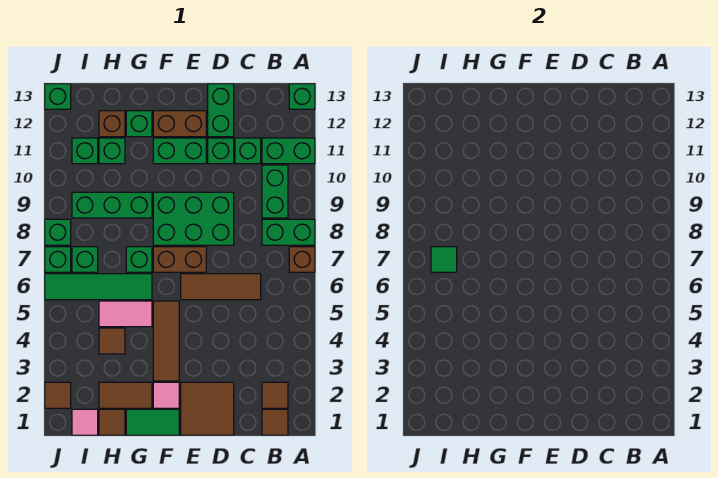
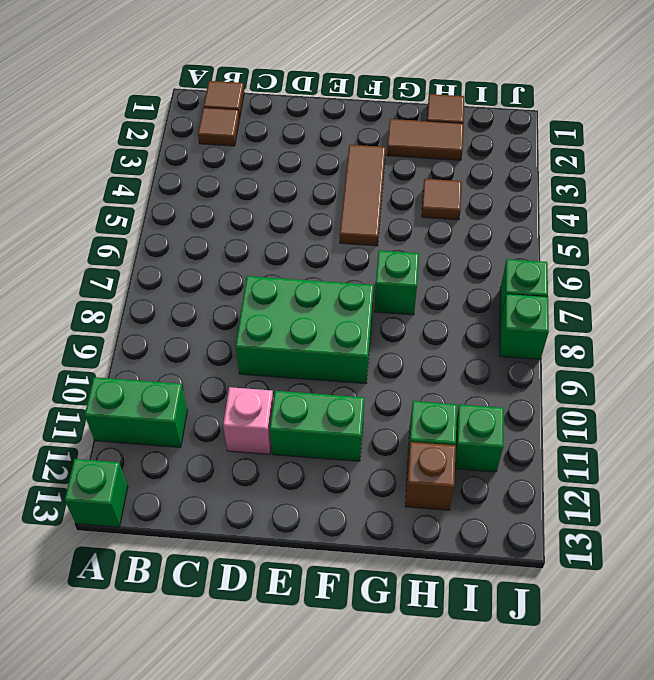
pink brick D11 level 1 -> green brick D11 level 1
none -> brown brick A7 level 1
none -> green brick A8:B8 level 1
none -> green brick B9:B10 level 1
none -> brown tile C6:E6 level 1

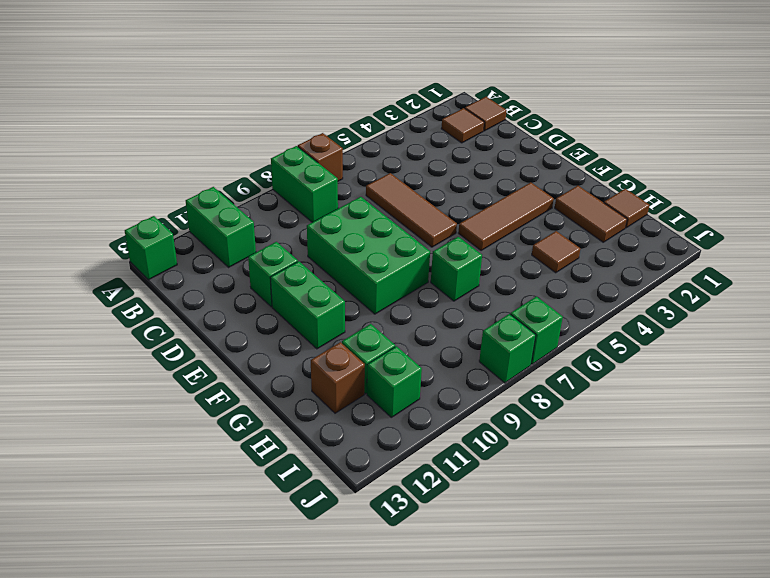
none -> green brick B9:B10 level 1
none -> green brick C11 level 1
none -> brown tile D1:E2 level 1
none -> green brick D12:D13 level 1

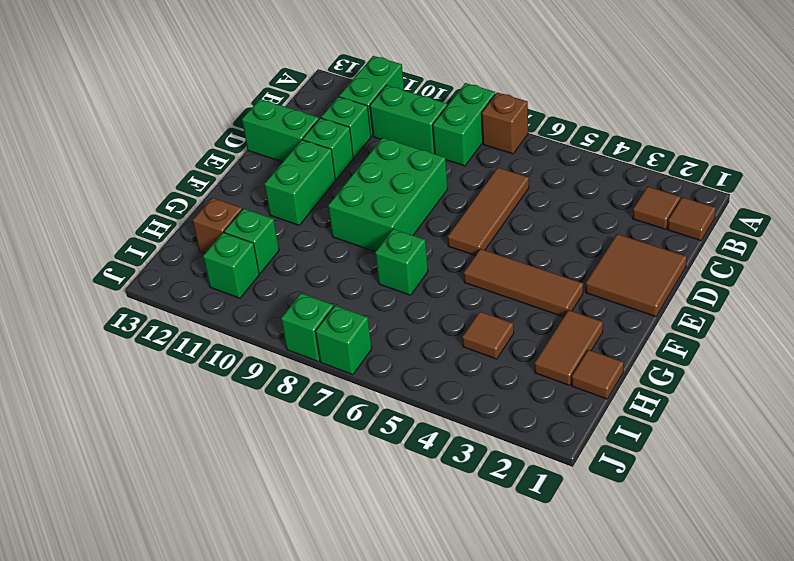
none -> green brick A13 level 1
none -> brown brick E7:F7 level 1
none -> brown brick E12:F12 level 1
none -> green tile F1:G1 level 1

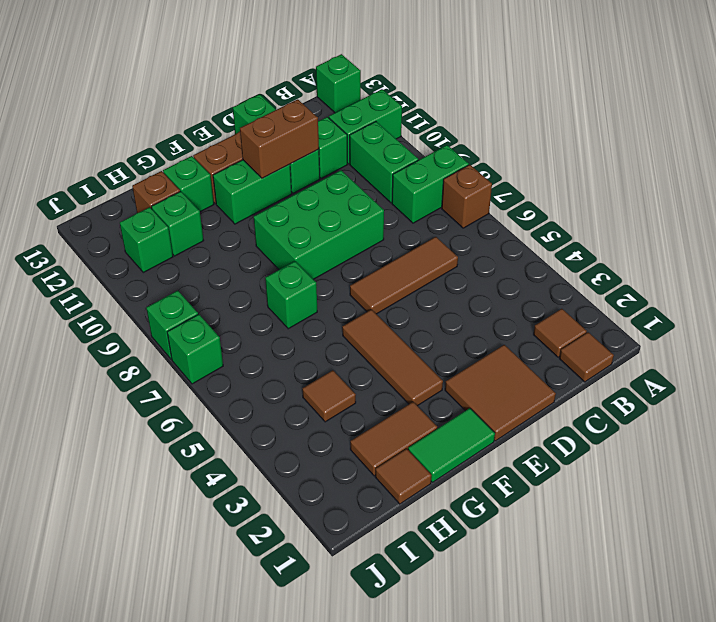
brown brick D11:E11 level 2 -> brown brick E7:F7 level 1
none -> pink tile F2 level 1
none -> pink tile G5:H5 level 1
none -> green tile G6:J6 level 1
none -> green brick G9:I9 level 1

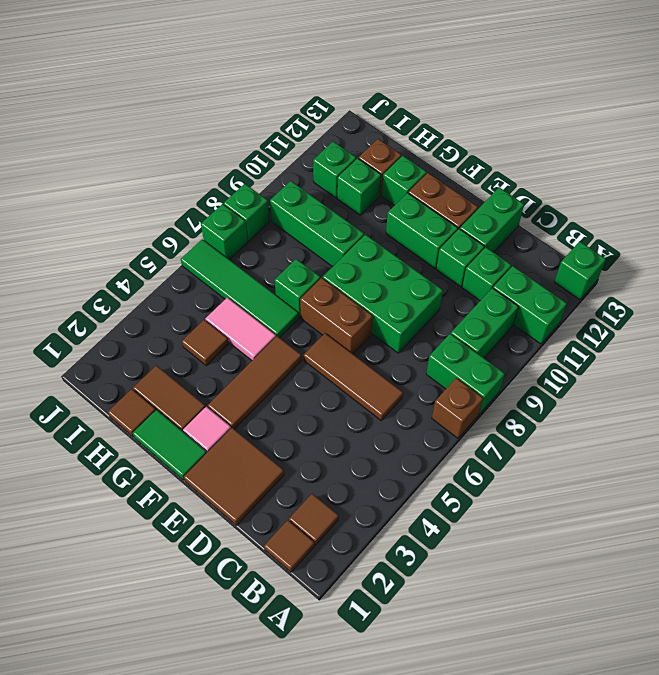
none -> pink tile I1 level 1
none -> green brick I7 level 1
none -> brown tile J2 level 1
none -> green brick J13 level 1

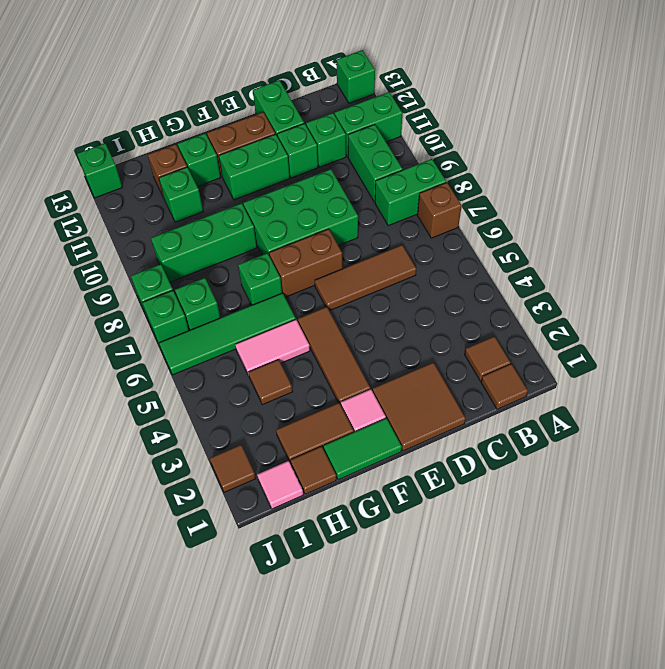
none -> green brick I11 level 1
none -> green tile I7 level 2

